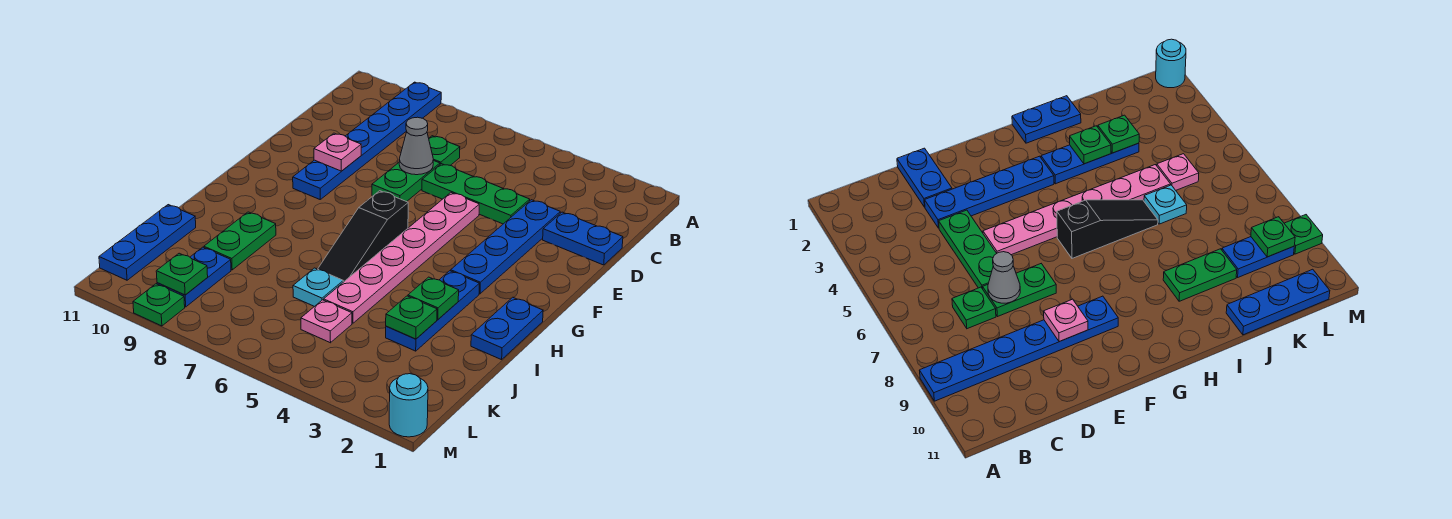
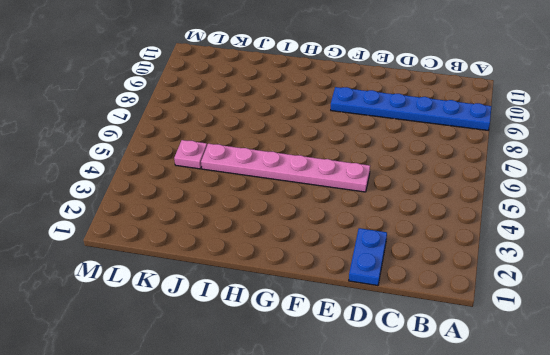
none -> green plate C7 level 1
none -> blue plate D3:G3 level 1
none -> green plate D4:D6 level 1

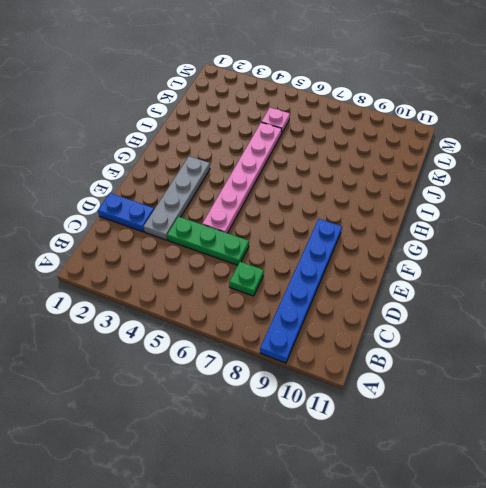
grey plate D3:G3 level 1 -> blue plate D3:G3 level 1
none -> green plate D7:E7 level 1
none -> black slope G6:I6 level 1 top G
none -> blue plate H1:I1 level 1

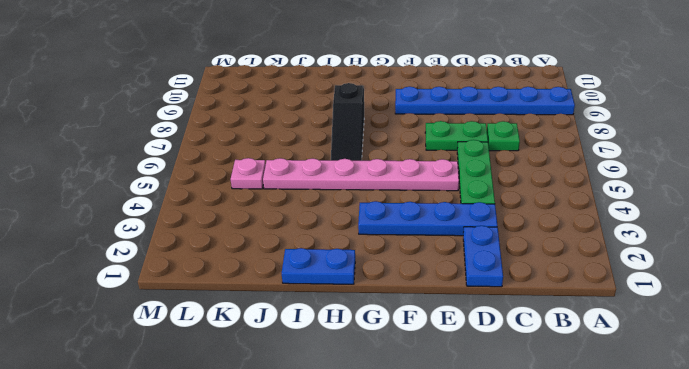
black slope H6:H8 level 1 top 8 -> black slope G6:I6 level 1 top G
none -> blue plate H3:J3 level 1
none -> green plate I9:J9 level 1
none -> cyan plate J6 level 1

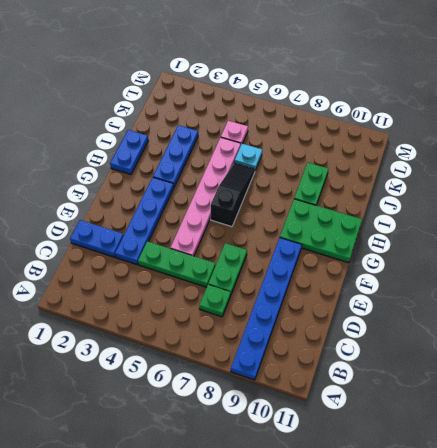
green plate G9:H11 level 1 -> none
none -> blue plate J11:L11 level 1
none -> blue plate K9:L9 level 1
none -> cyan round brick M1 level 1

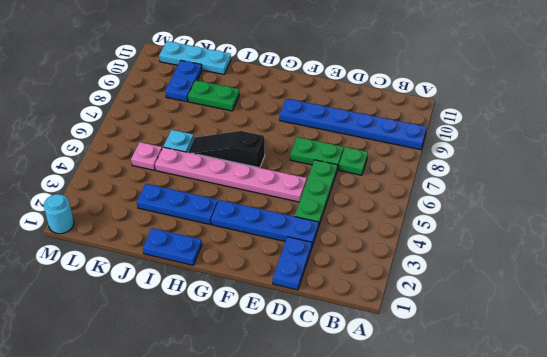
cyan plate J11:L11 level 1 -> blue plate J11:L11 level 1
blue plate K9:K10 level 1 -> blue plate K9:L9 level 1
none -> green plate M9 level 1
none -> grey cone D7 level 2
none -> pink plate E9 level 2

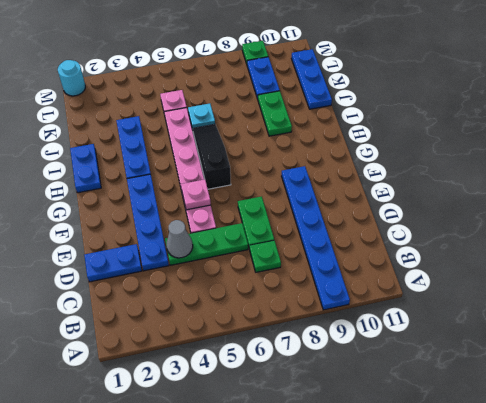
grey cone D4 level 2 -> grey cone D7 level 2
pink plate F5 level 2 -> pink plate E9 level 2
none -> green plate I3 level 2
none -> green plate J3 level 2
none -> green plate L9 level 2

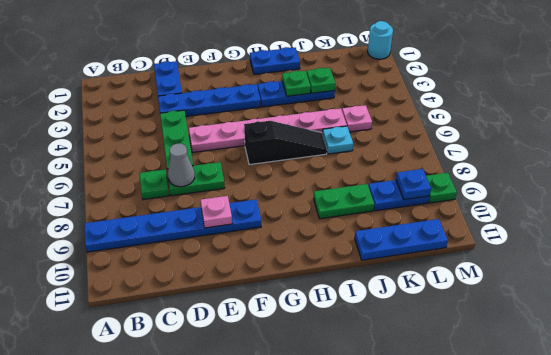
blue plate L9 level 2 -> green plate L9 level 2

